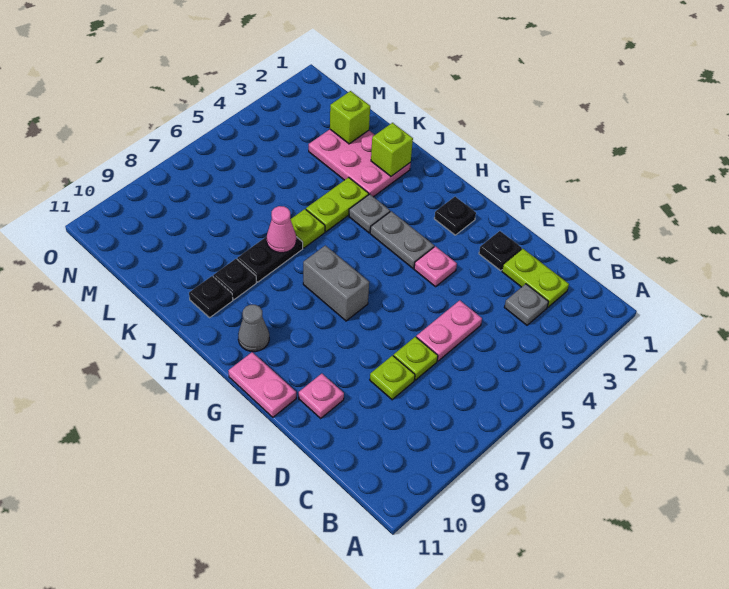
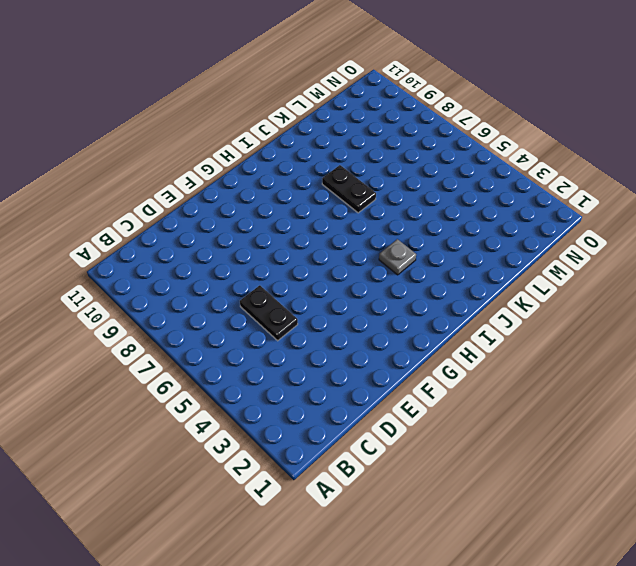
black plate D5:D6 level 1 -> pink plate D5:D6 level 1
none -> lime plate C2:D2 level 1
none -> grey plate C3 level 1
none -> lime plate D7 level 1

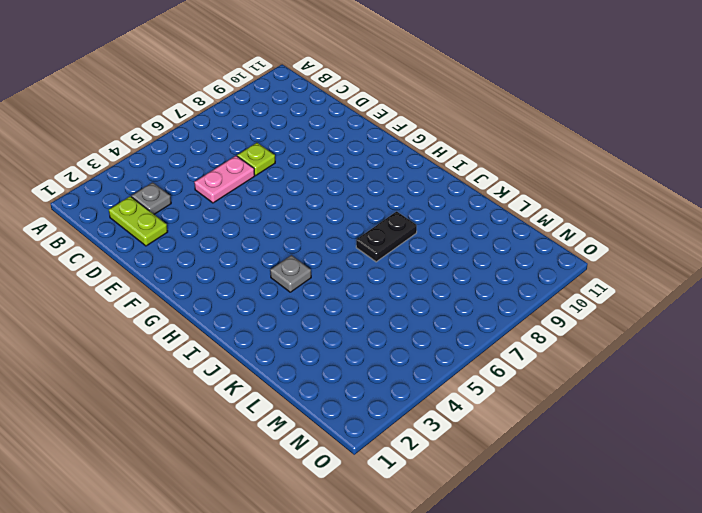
none -> lime plate D8 level 1
none -> black plate E2 level 1
none -> pink plate E10 level 1

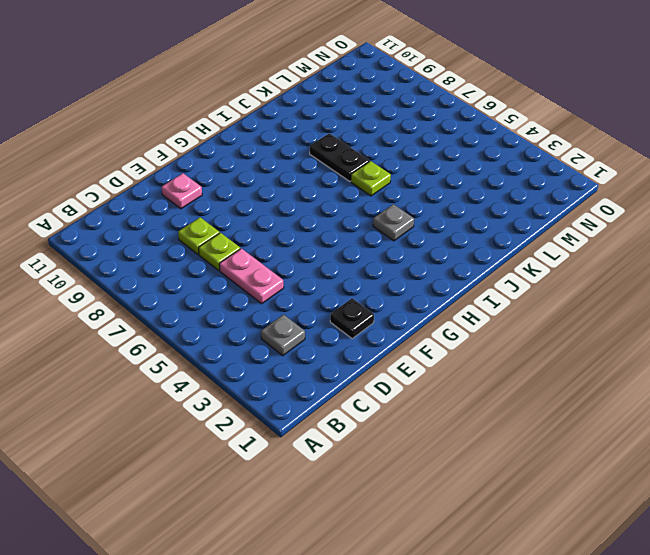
none -> lime plate C2:D2 level 1
none -> pink plate F4 level 1
none -> pink plate F11:G11 level 1

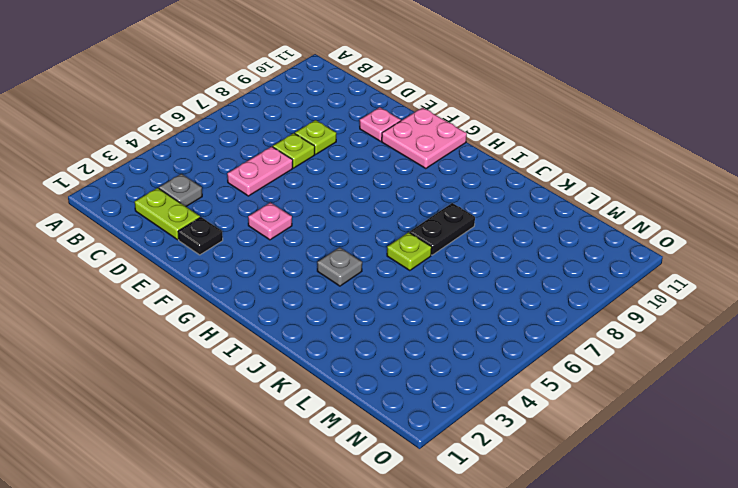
pink plate F10:G11 level 1 -> pink plate F11:G11 level 1
none -> black plate G2 level 1
none -> grey plate G4:H4 level 1
none -> grey brick G7:H7 level 1

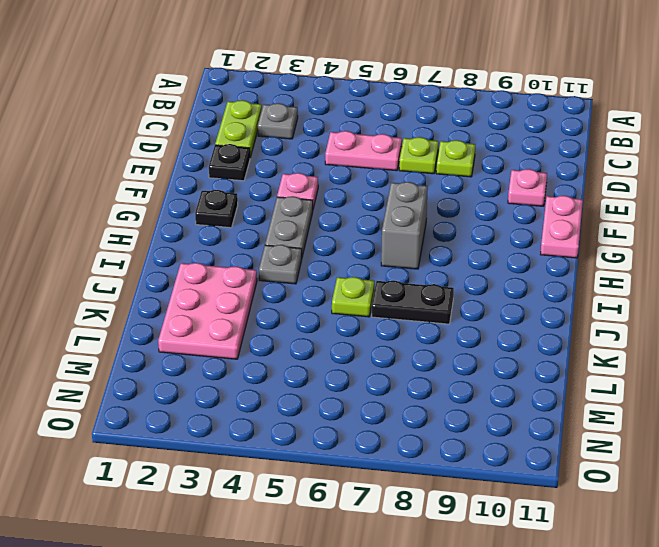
none -> grey cone H10 level 1
none -> lime plate J4:J5 level 1
none -> black plate J9 level 1

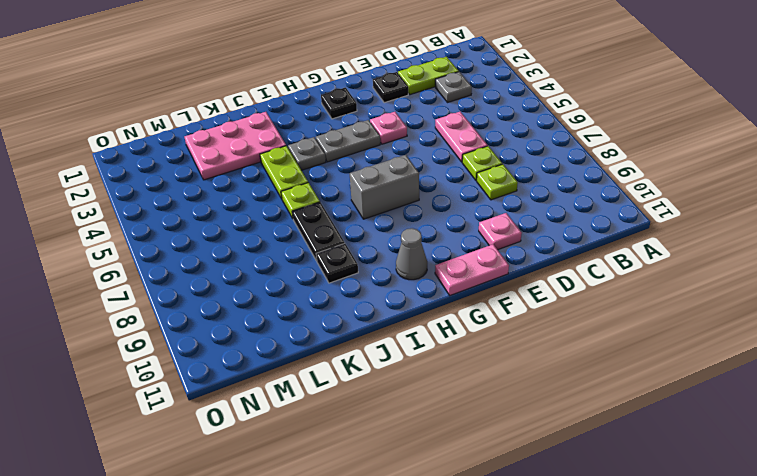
none -> black plate J10 level 1
none -> lime brick J2 level 2
none -> pink cone J7 level 2

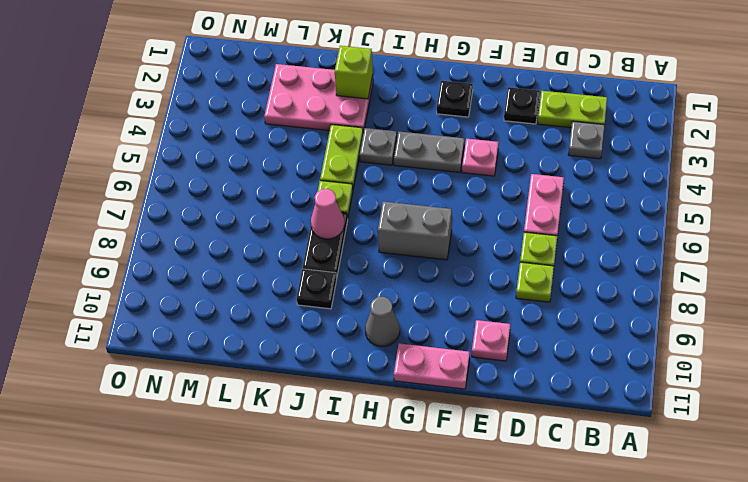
none -> black plate J10 level 1
none -> lime brick L2 level 2

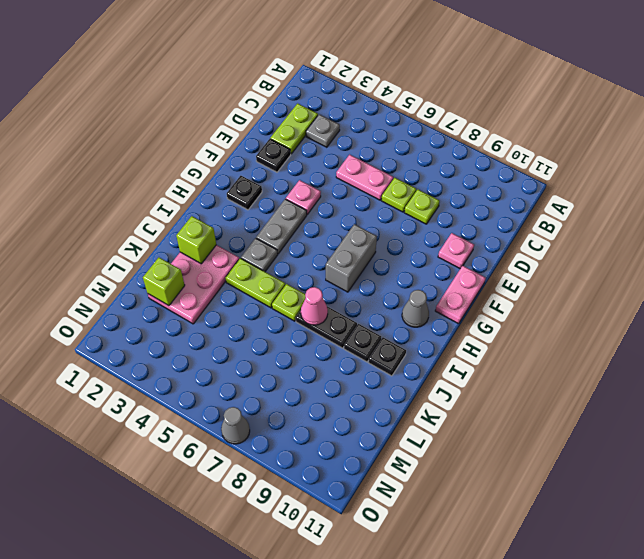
grey cone O7 level 1 -> none

